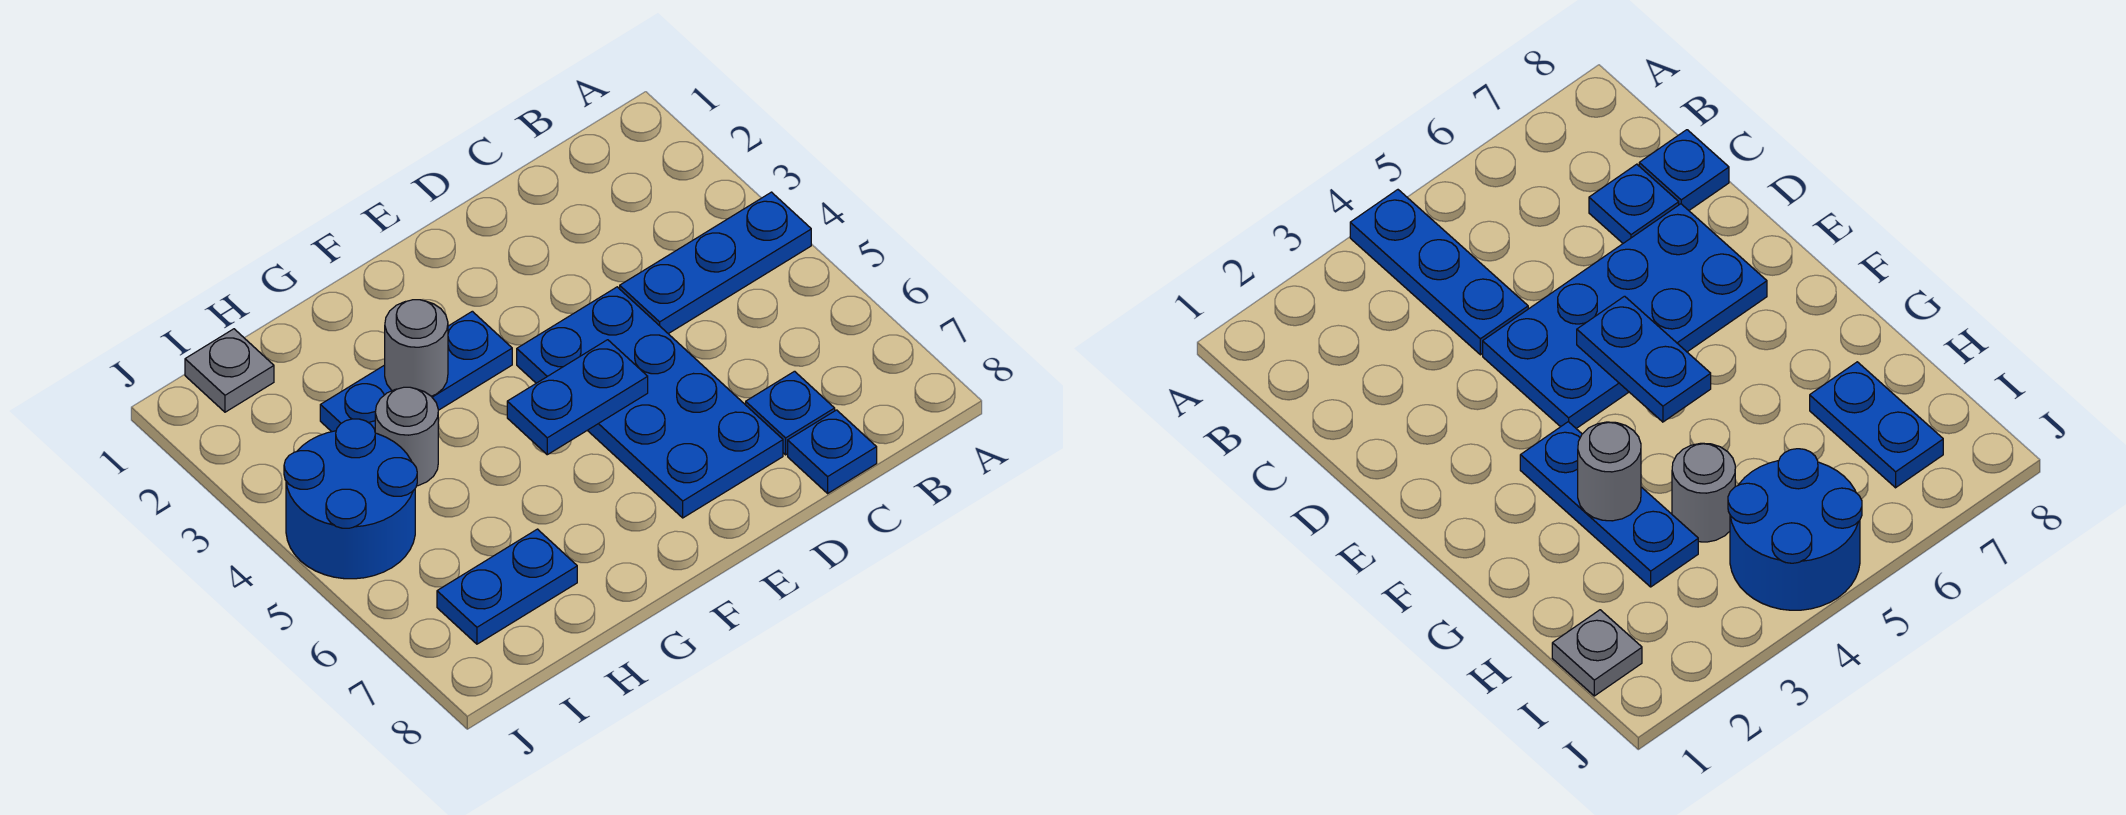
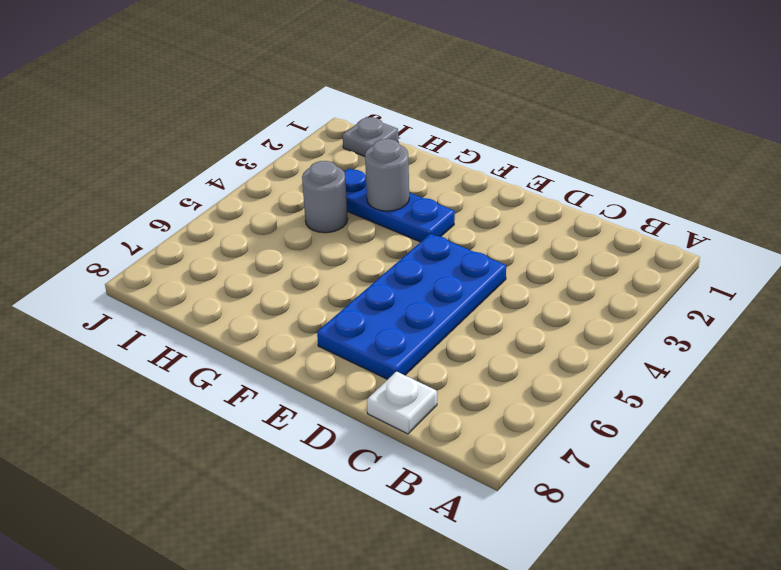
white plate C8 level 1 -> blue plate C8 level 1
none -> blue plate A4:C4 level 1
none -> blue plate C7 level 1

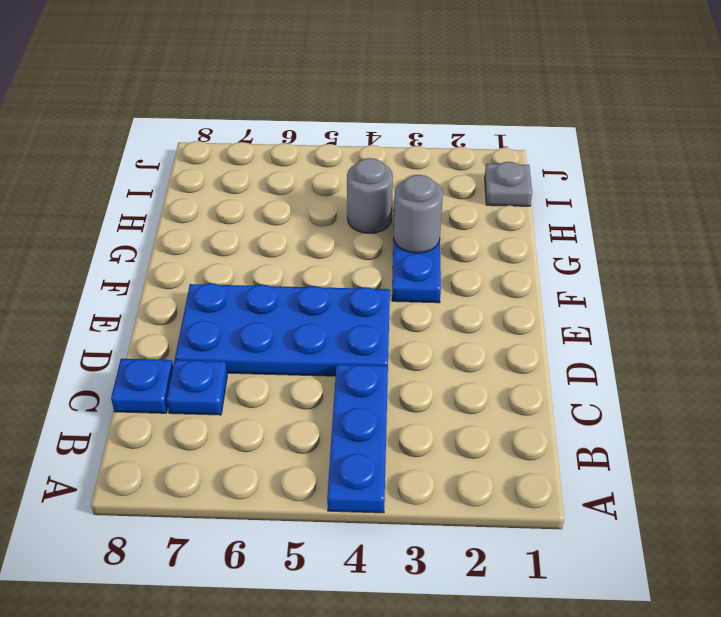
none -> blue plate H7:I7 level 1
none -> blue round brick I4:J5 level 1

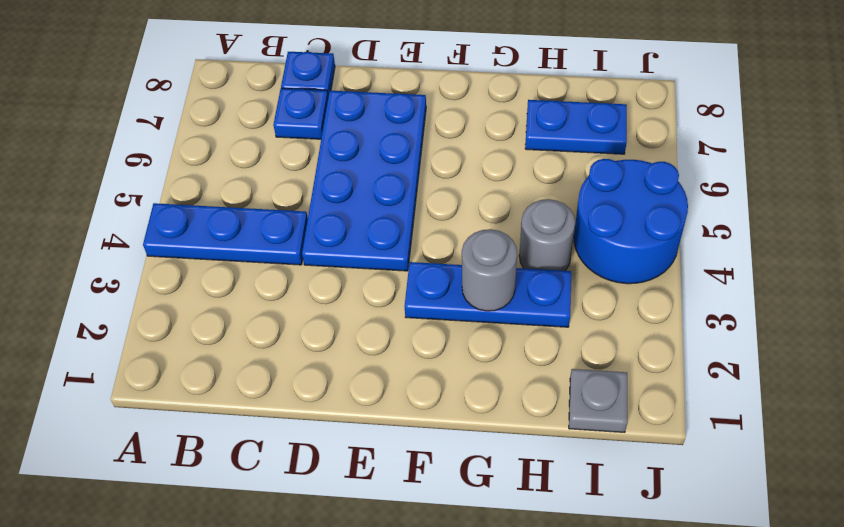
none -> blue plate E5:F5 level 2

